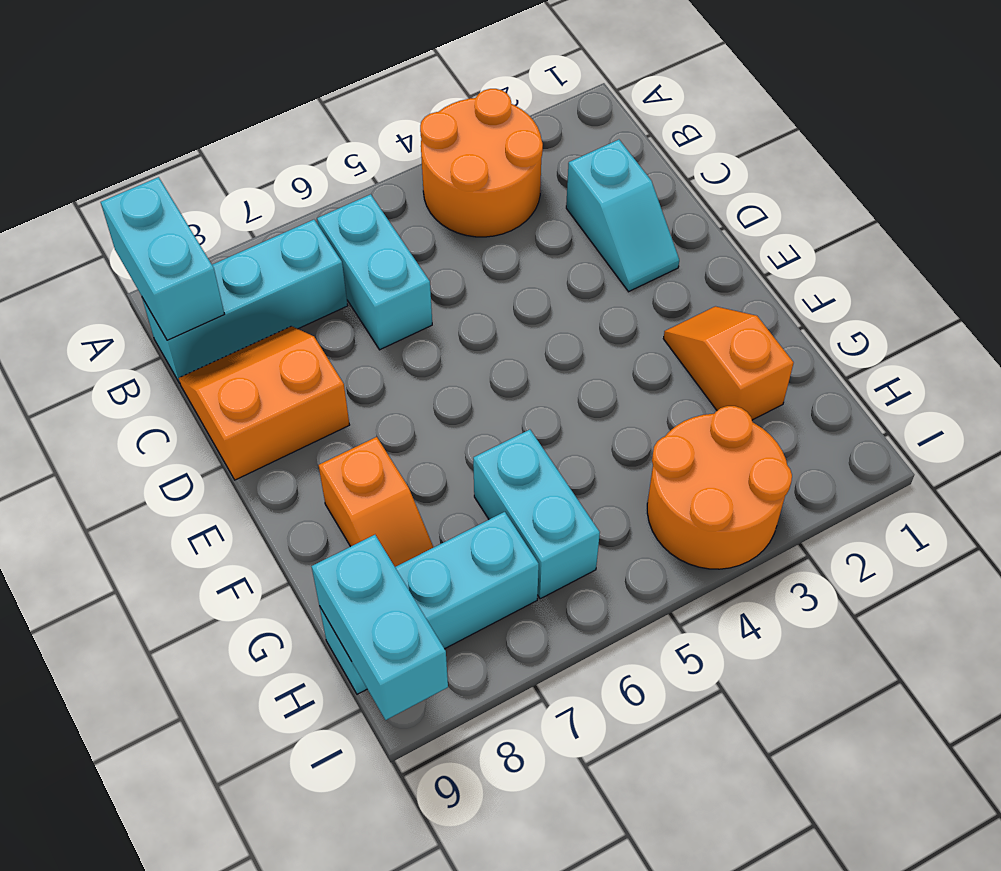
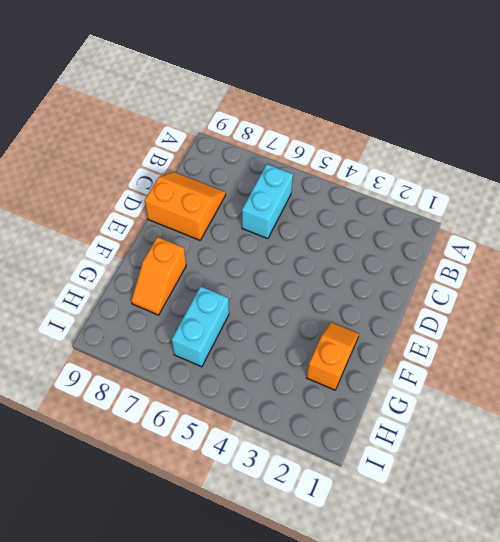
none -> orange round brick A3:B4 level 1
none -> cyan brick B7:B9 level 1
none -> cyan slope C2:D2 level 1 top C

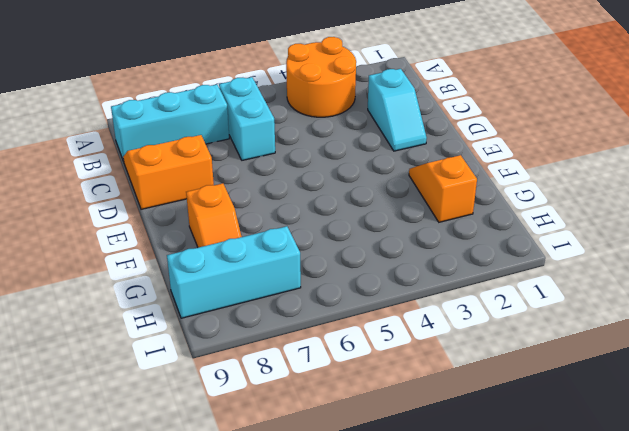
none -> cyan brick G6:H6 level 1
none -> orange round brick H3:I4 level 1
none -> cyan brick A9:B9 level 2

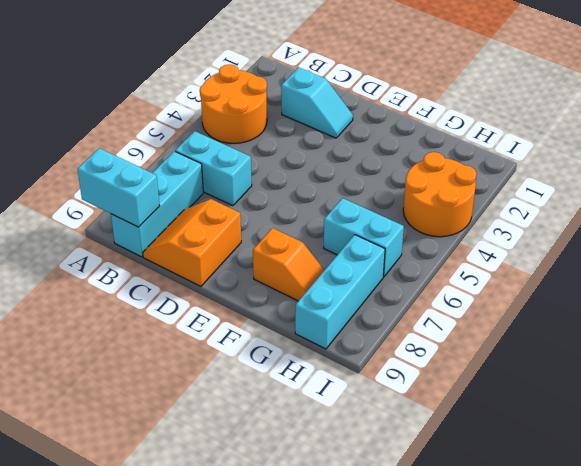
none -> orange slope F2:G2 level 1 top G
none -> cyan brick H9:I9 level 2

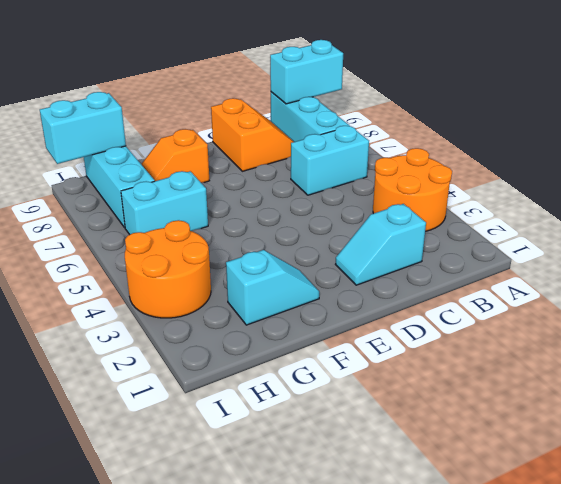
cyan slope F2:G2 level 1 top G -> orange slope F2:G2 level 1 top G

